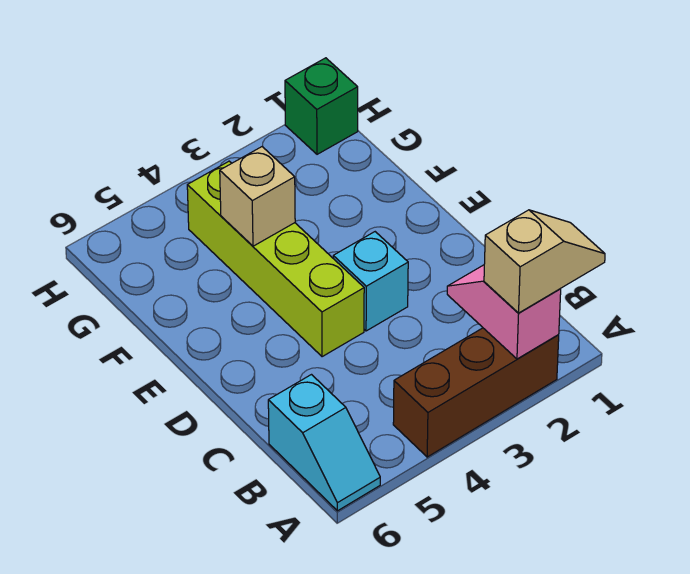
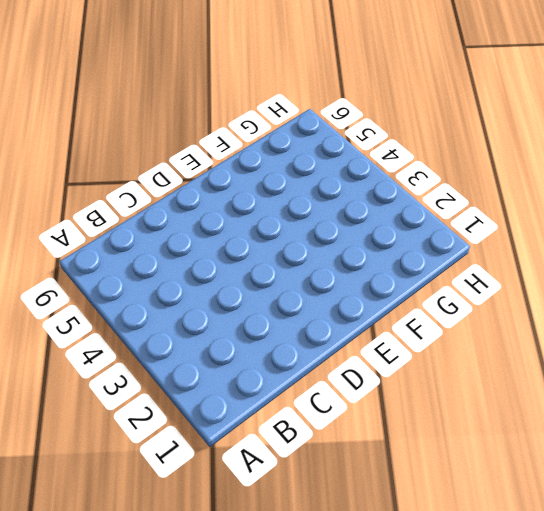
none -> brown brick A2:A4 level 1
none -> cyan slope A6:B6 level 1 top B

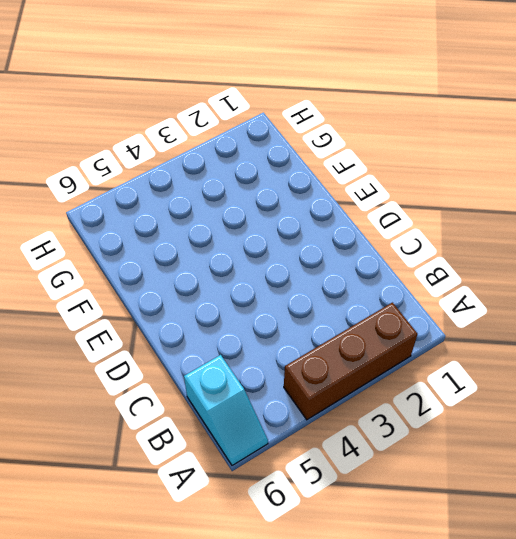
none -> cyan brick D3 level 1
none -> lime brick D4:G4 level 1

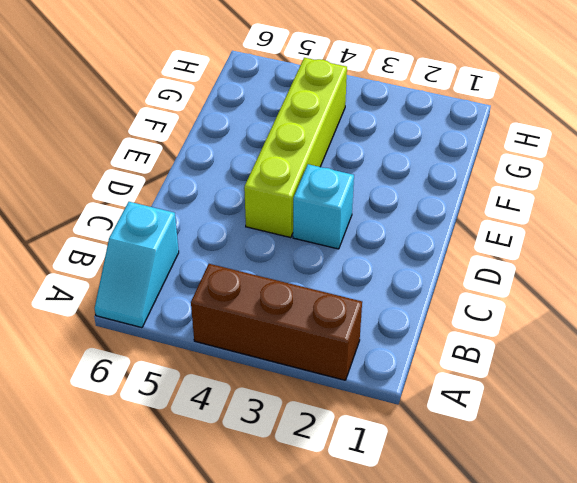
none -> green brick H1 level 1
none -> pink slope A2:B2 level 2 top A

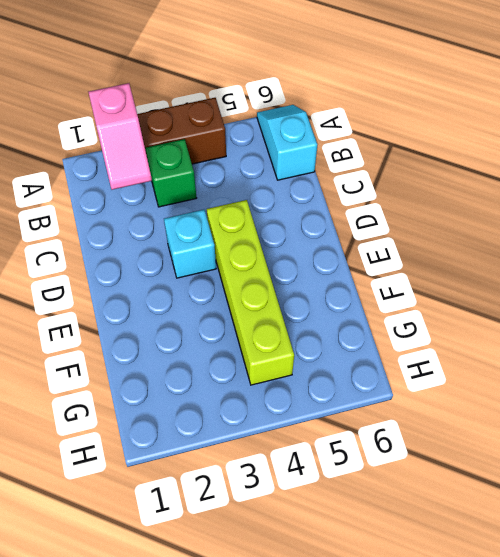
green brick B3 level 1 -> green brick H1 level 1
none -> tan brick F4 level 2
none -> tan slope A1:A2 level 3 top 2

